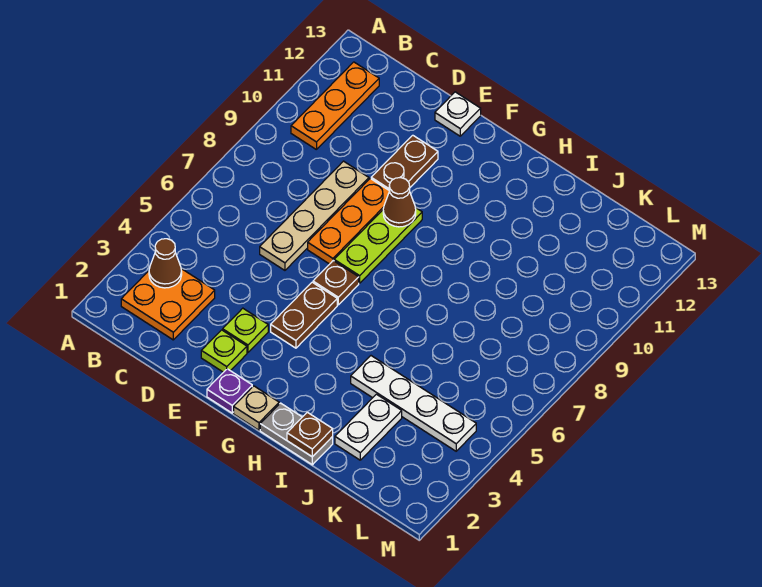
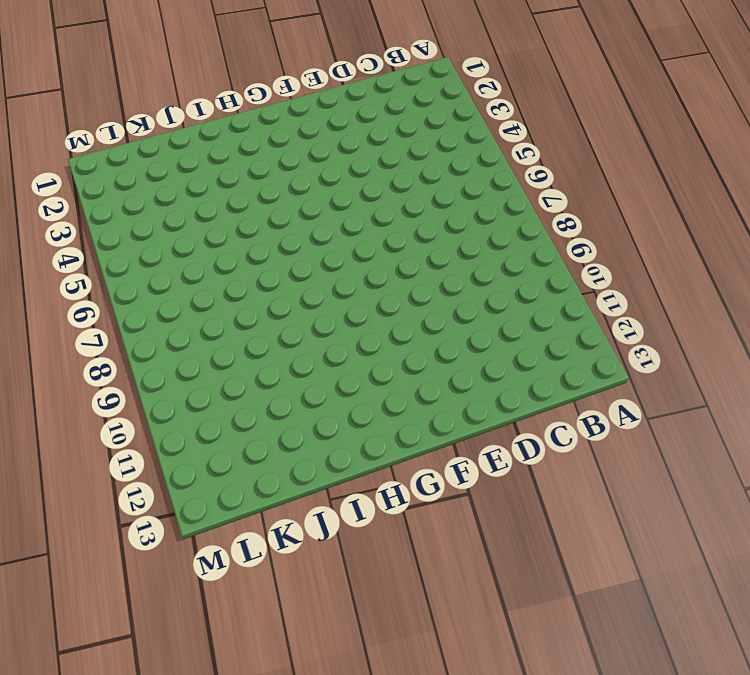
none -> orange plate B2:C3 level 1
none -> orange plate B10:B12 level 1
none -> tan plate D6:D9 level 1

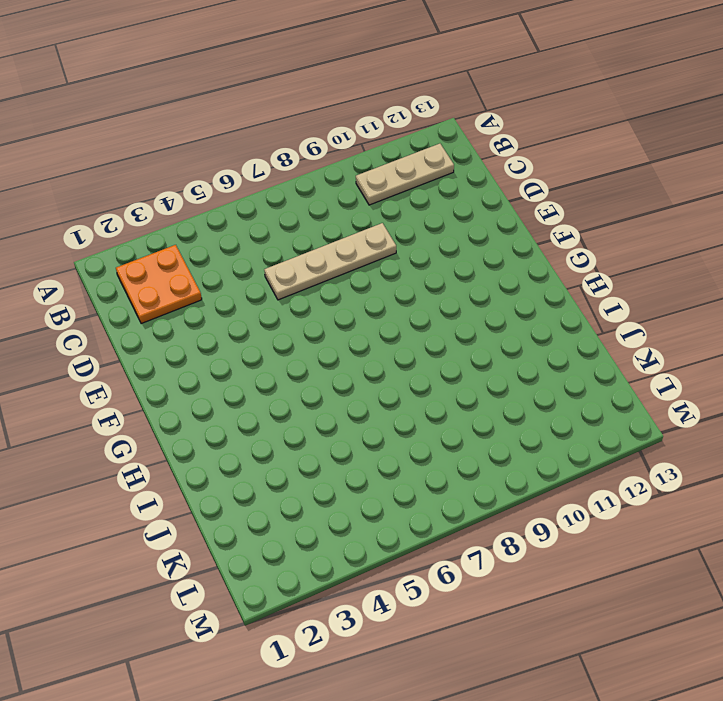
tan plate B10:B12 level 1 -> orange plate B10:B12 level 1
none -> lime plate E2 level 1
none -> lime plate E3 level 1
none -> orange plate E7:E9 level 1

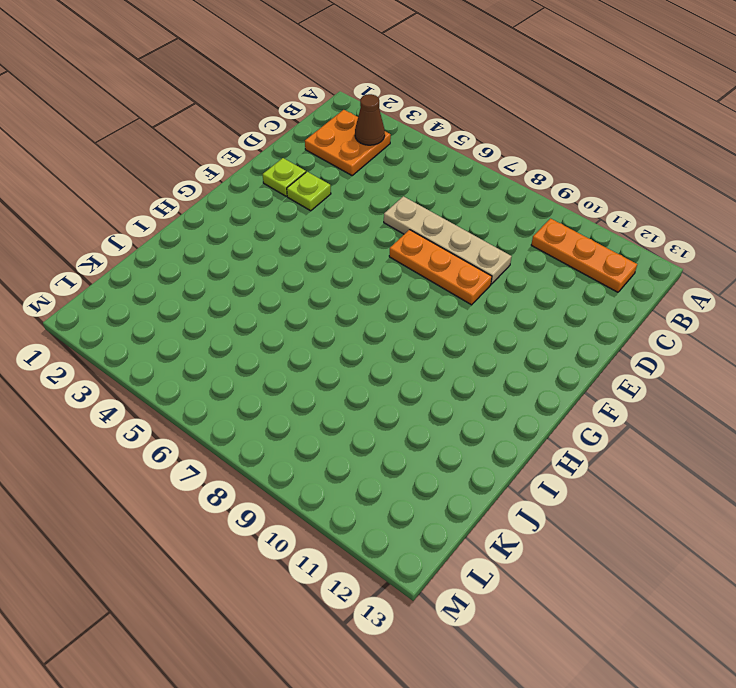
none -> brown plate E10:E11 level 1
none -> white plate E13 level 1
none -> purple plate F1 level 1

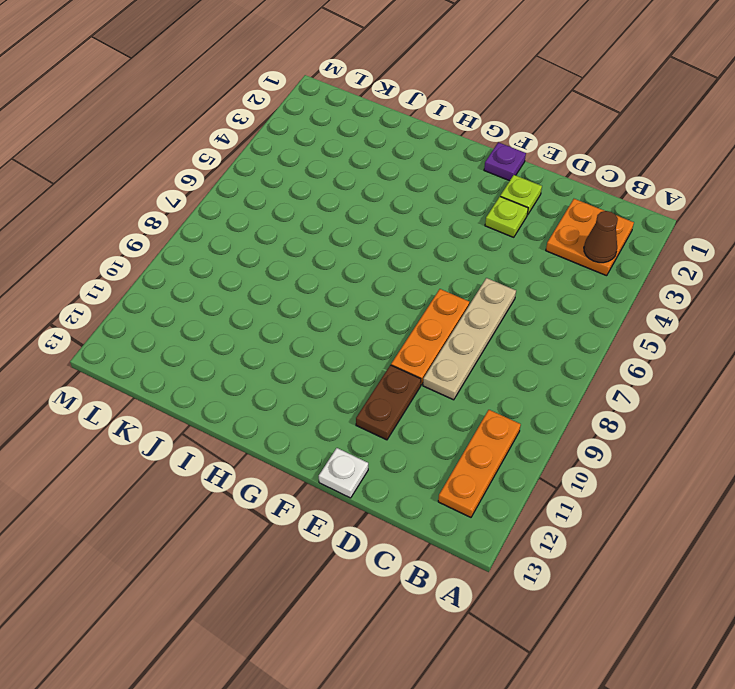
none -> brown plate F4:F5 level 1
none -> brown plate F6 level 1
none -> lime plate F7:F9 level 1

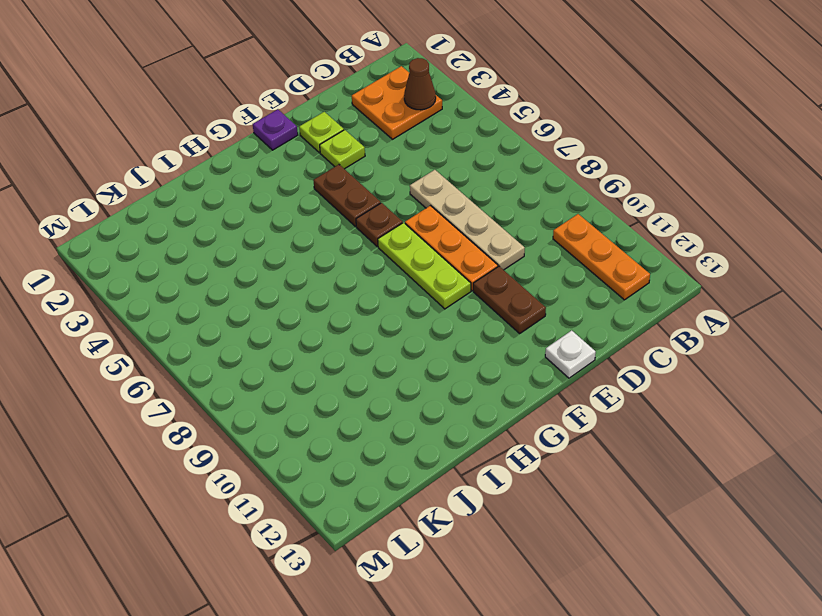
none -> tan plate G1 level 1
none -> grey plate H1:I1 level 1
none -> white plate I4:L4 level 1

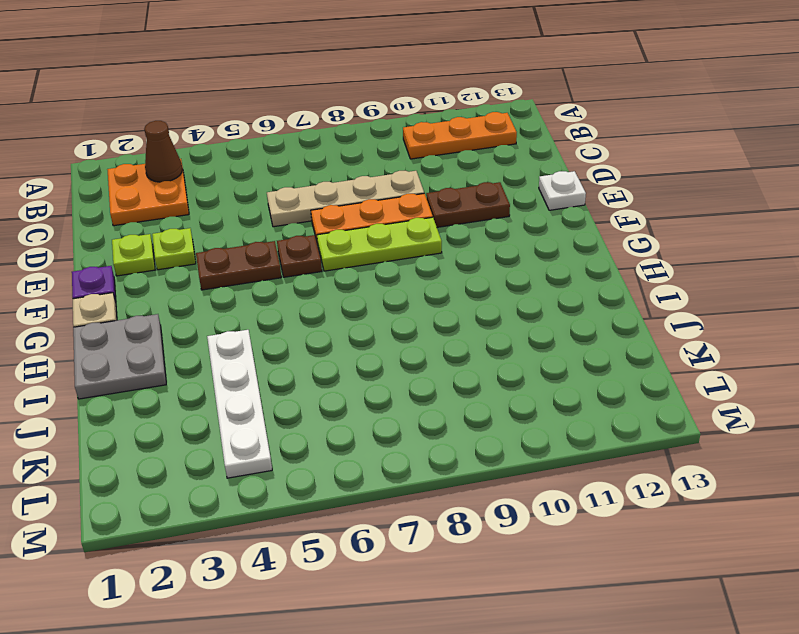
grey plate H1:I2 level 1 -> grey plate H1:I1 level 1
none -> white plate J2:J3 level 1
none -> brown cone F9 level 2
none -> brown plate I1 level 2

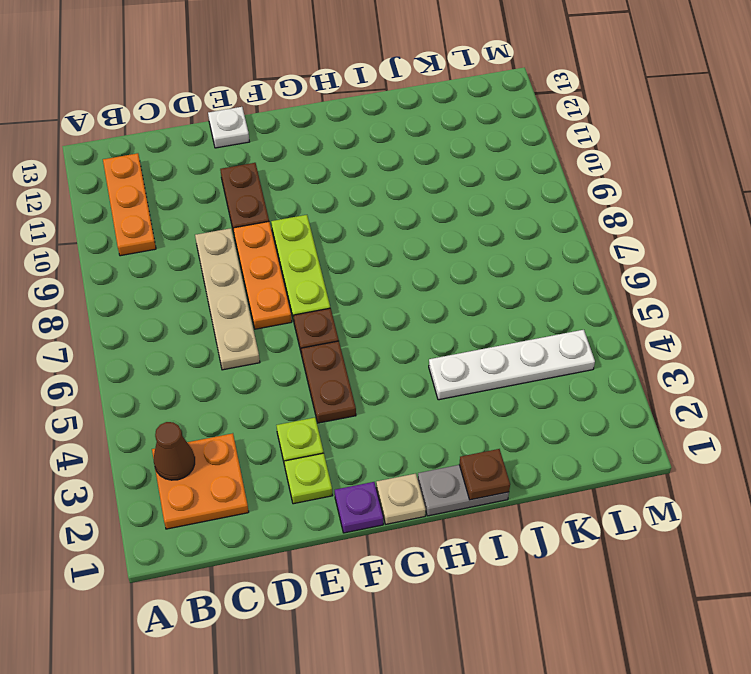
none -> white plate J2:J3 level 1
none -> brown cone F9 level 2

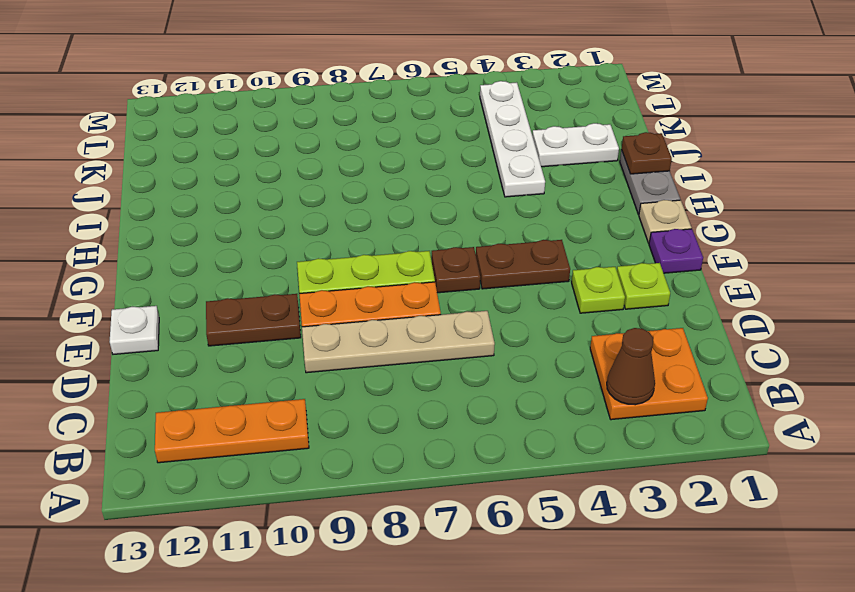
none -> brown cone F9 level 2

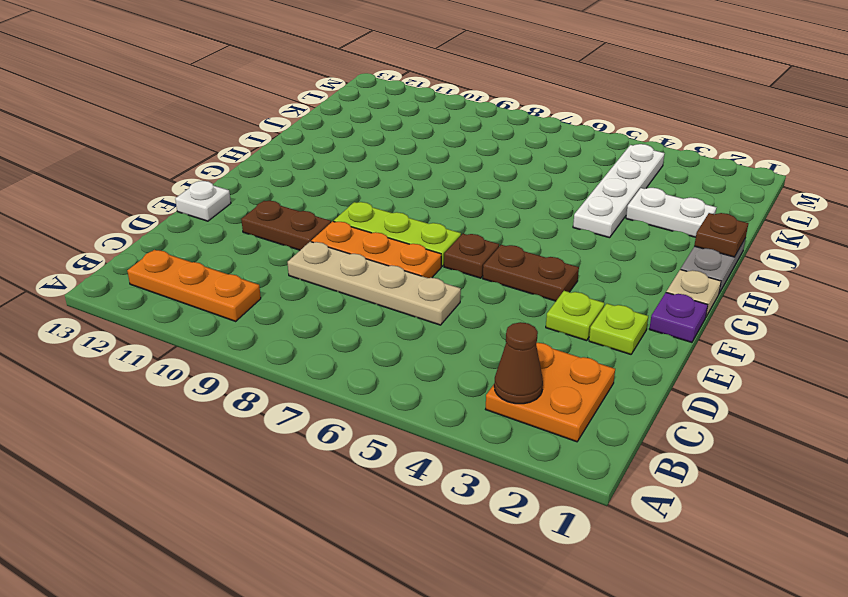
none -> brown cone F9 level 2

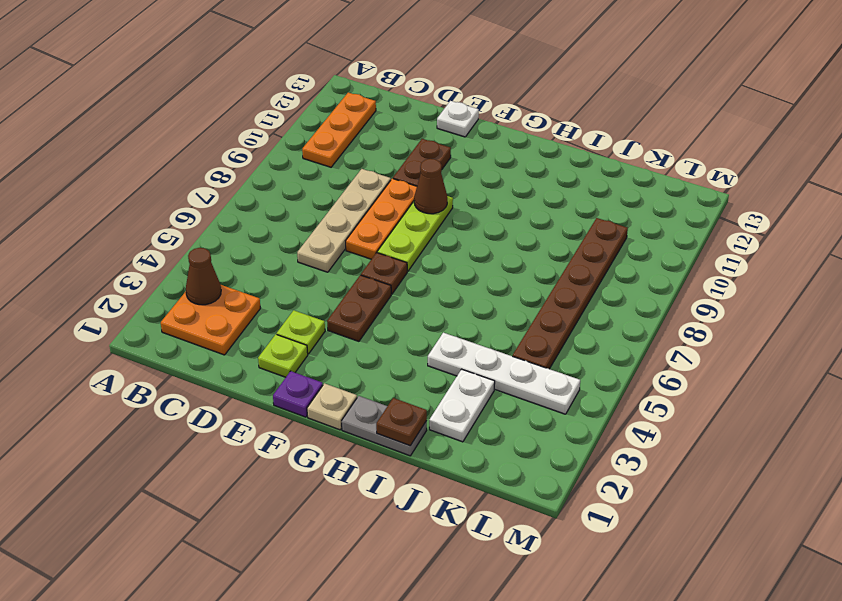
brown plate K5:K10 level 1 -> none

